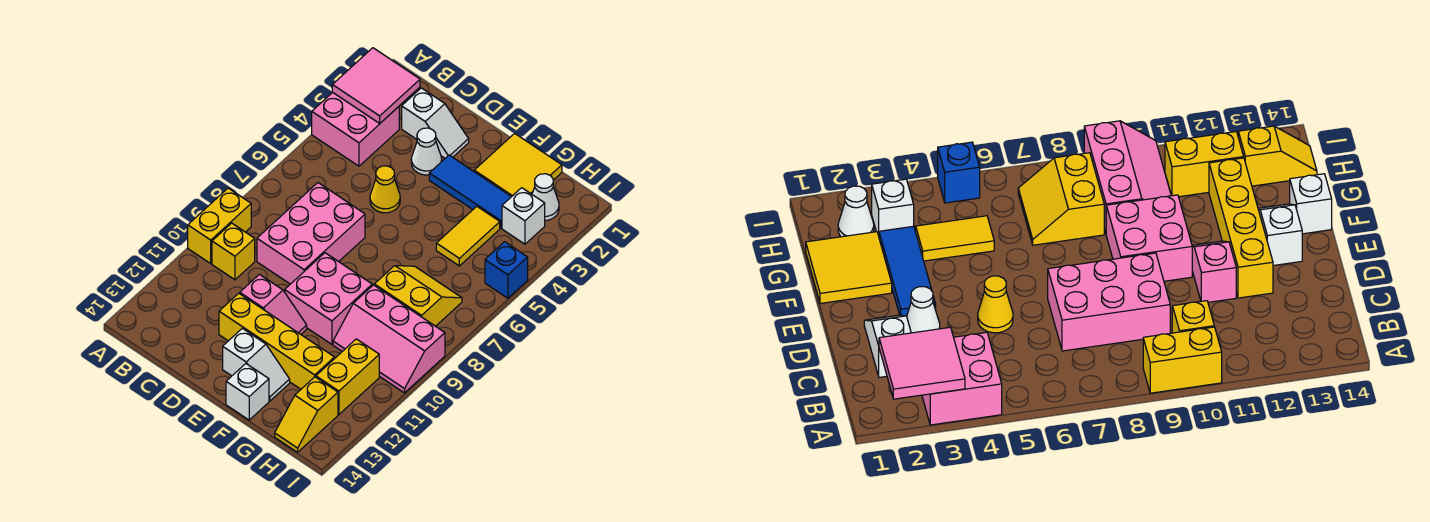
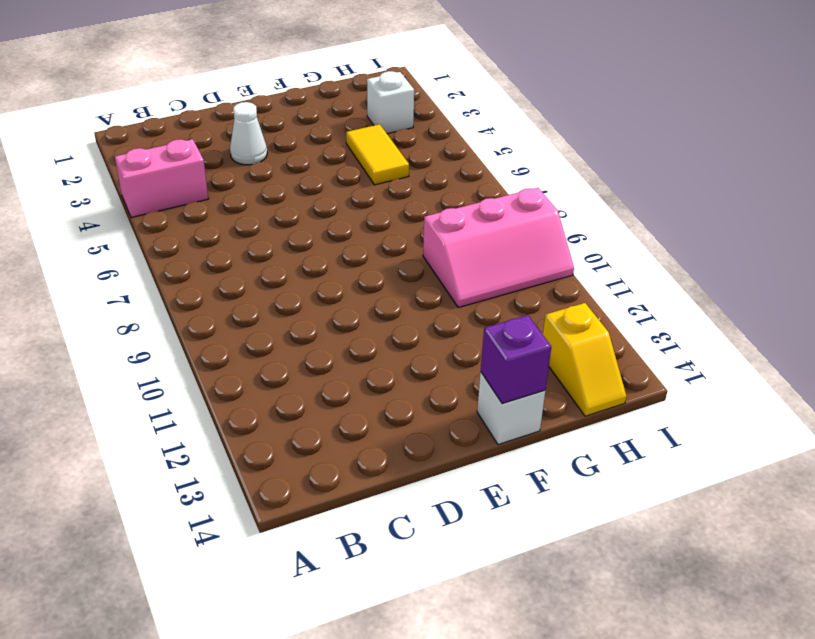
pink brick A4:B4 level 1 -> pink brick A3:B4 level 1
purple brick F14 level 2 -> none
none -> yellow brick A9:A10 level 1
none -> yellow brick B10 level 1
none -> white slope C2:D2 level 1 top C

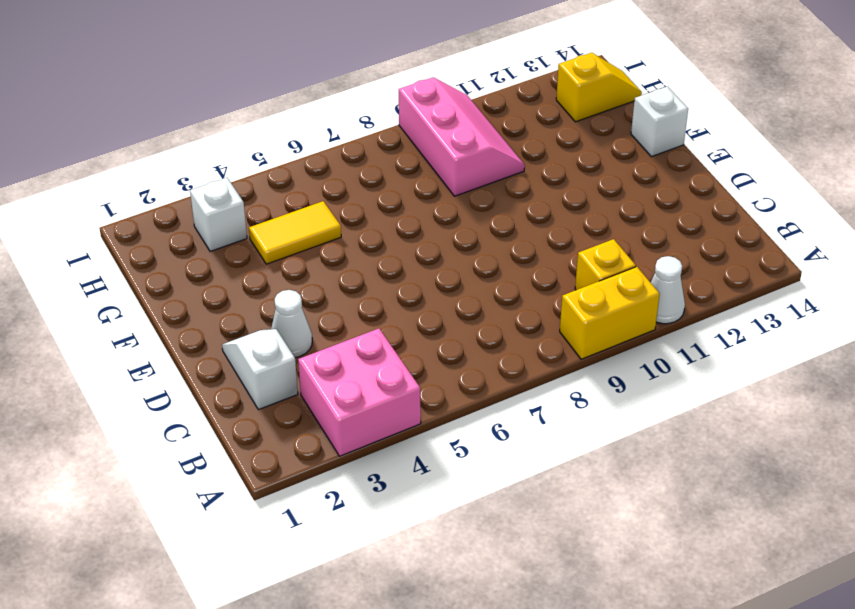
white cone A11 level 1 -> white cone H2 level 1
none -> pink brick C7:D9 level 1
none -> yellow cone D5 level 1
none -> pink slope D11:E11 level 1 top D

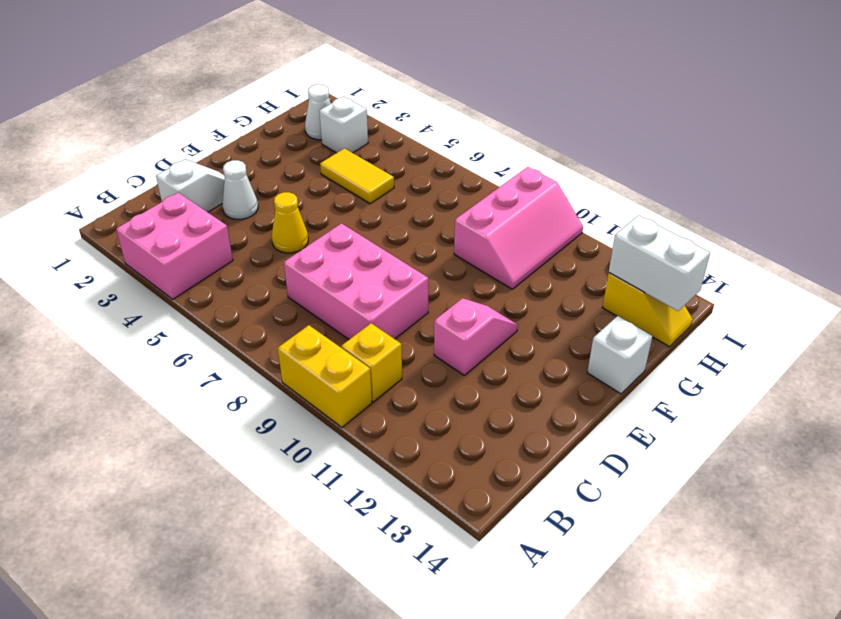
white brick H13:H14 level 2 -> none
none -> yellow brick D12:G12 level 1
none -> blue tile E3:G3 level 1
none -> pink brick E9:F10 level 1

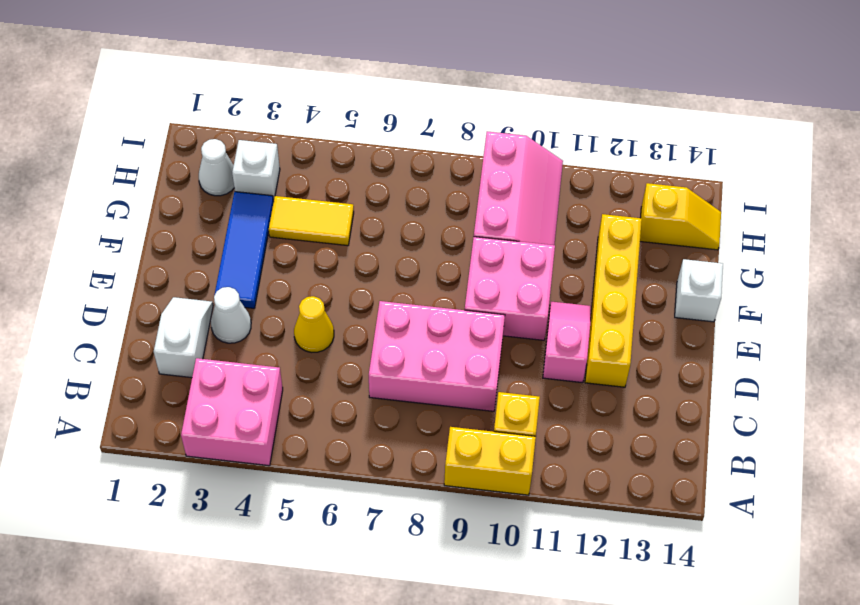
none -> white slope E13:F13 level 1 top E
none -> yellow tile F1:G2 level 1
none -> yellow slope G7:H8 level 1 top 8

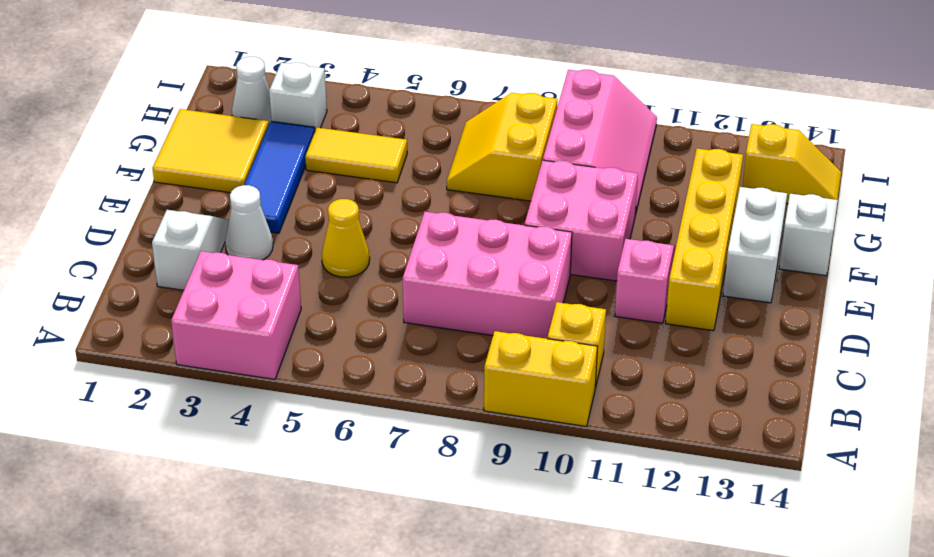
white brick E13:F13 level 1 -> white slope E13:F13 level 1 top E
none -> yellow brick H11:H12 level 1
none -> blue brick I5 level 1
none -> pink tile A2:B3 level 2

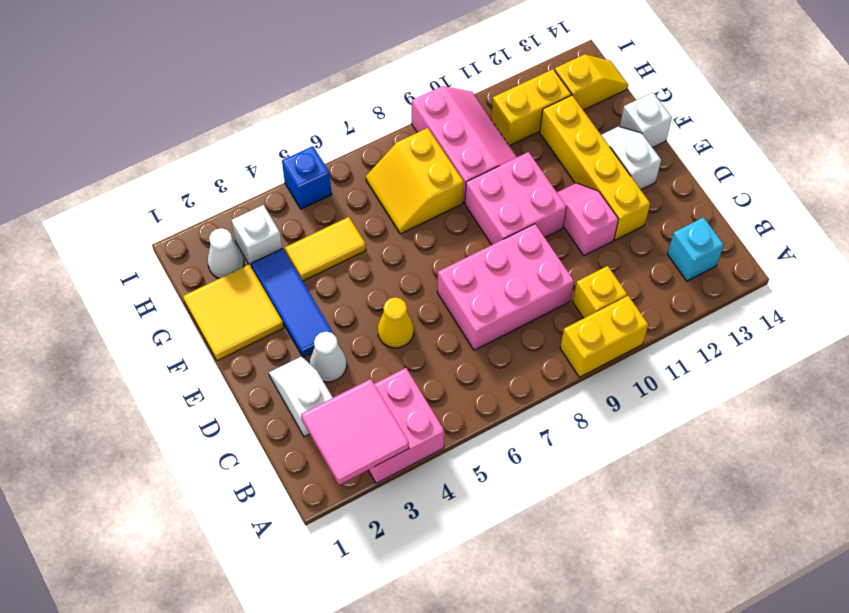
cyan brick B13 level 1 -> none

